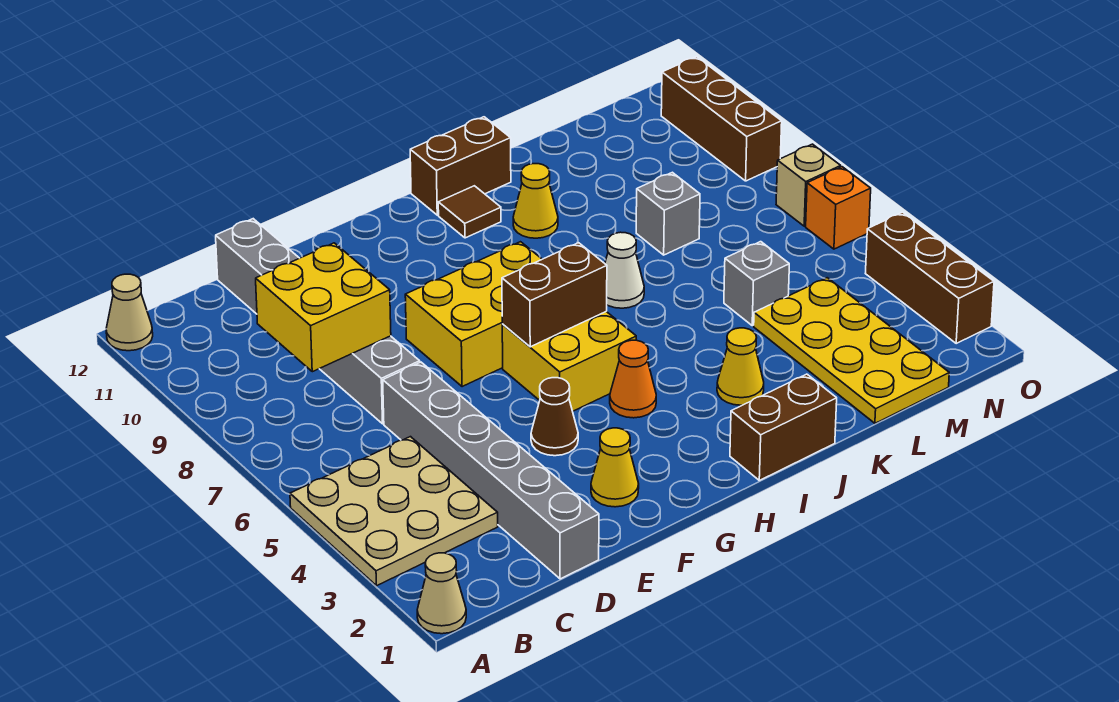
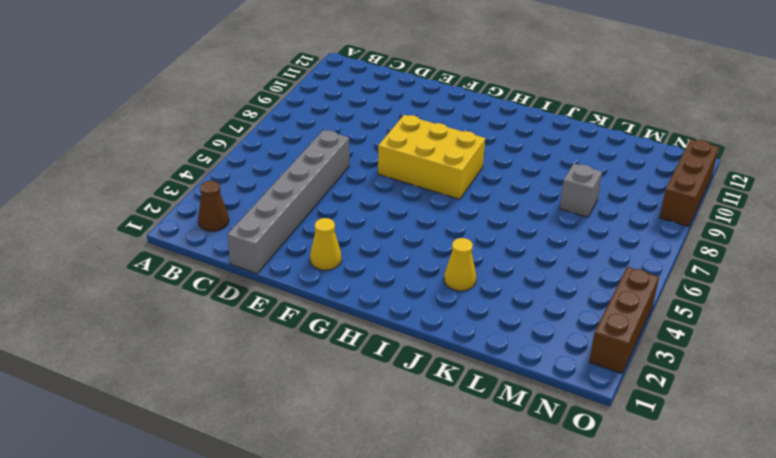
brown cone B2 level 1 -> brown cone F4 level 1
none -> tan cone A1 level 1
none -> tan plate A3:C5 level 1
none -> tan cone A12 level 1

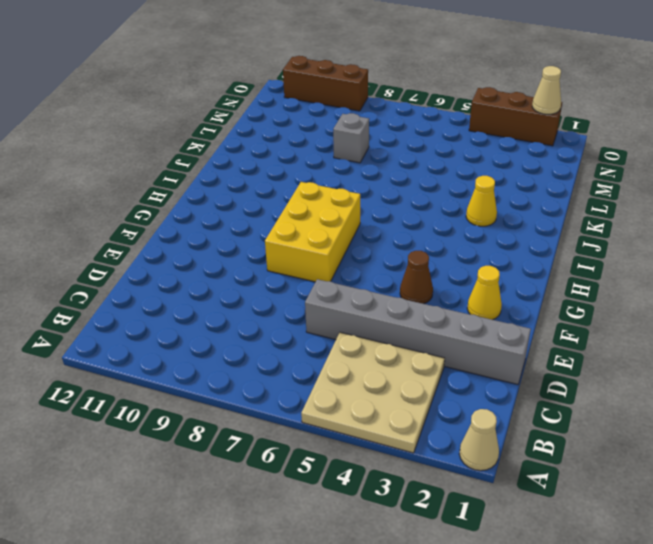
tan cone O2 level 2 -> tan cone A12 level 1
none -> grey brick D7:D12 level 1
none -> yellow brick G5:H6 level 1
none -> orange cone H4 level 1

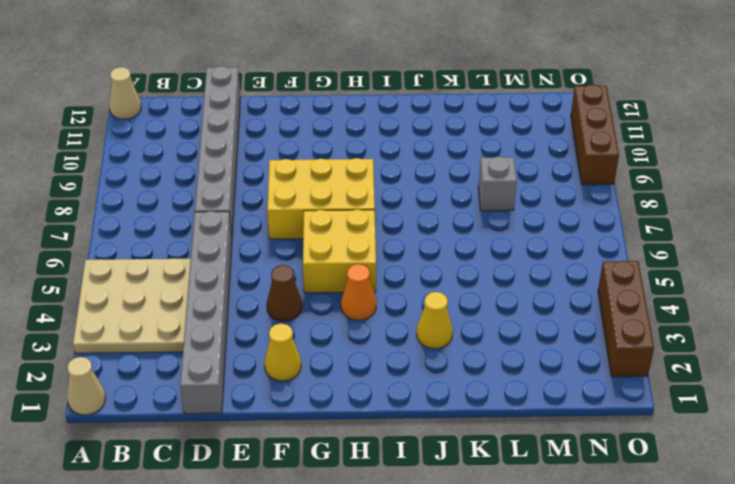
none -> brown brick I1:J1 level 1
none -> brown tile I11 level 1
none -> brown brick I12:J12 level 1

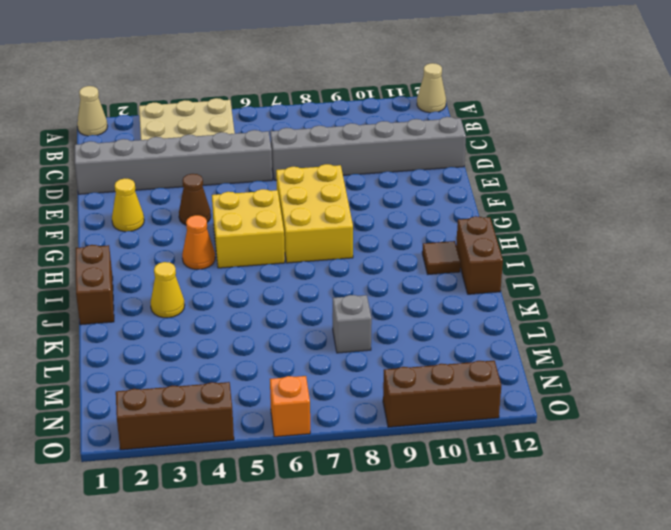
none -> white cone J7 level 1
none -> yellow cone J10 level 1
none -> yellow plate L1:M4 level 1

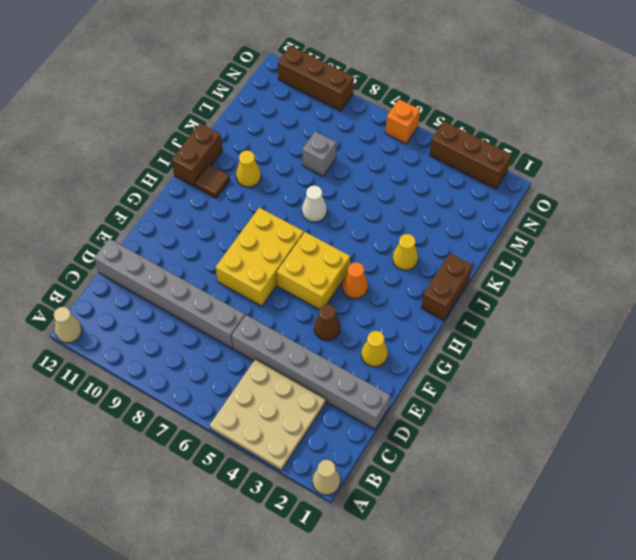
none -> yellow plate L1:M4 level 1
none -> grey brick L5 level 1
none -> tan brick O7 level 1

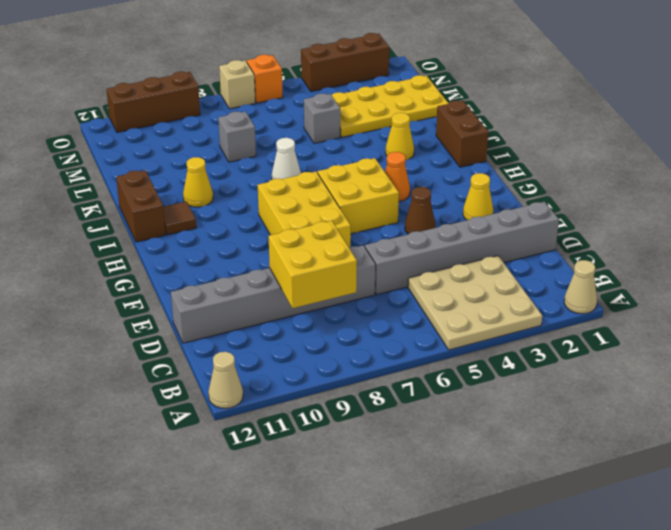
none -> brown brick G6:H6 level 2

